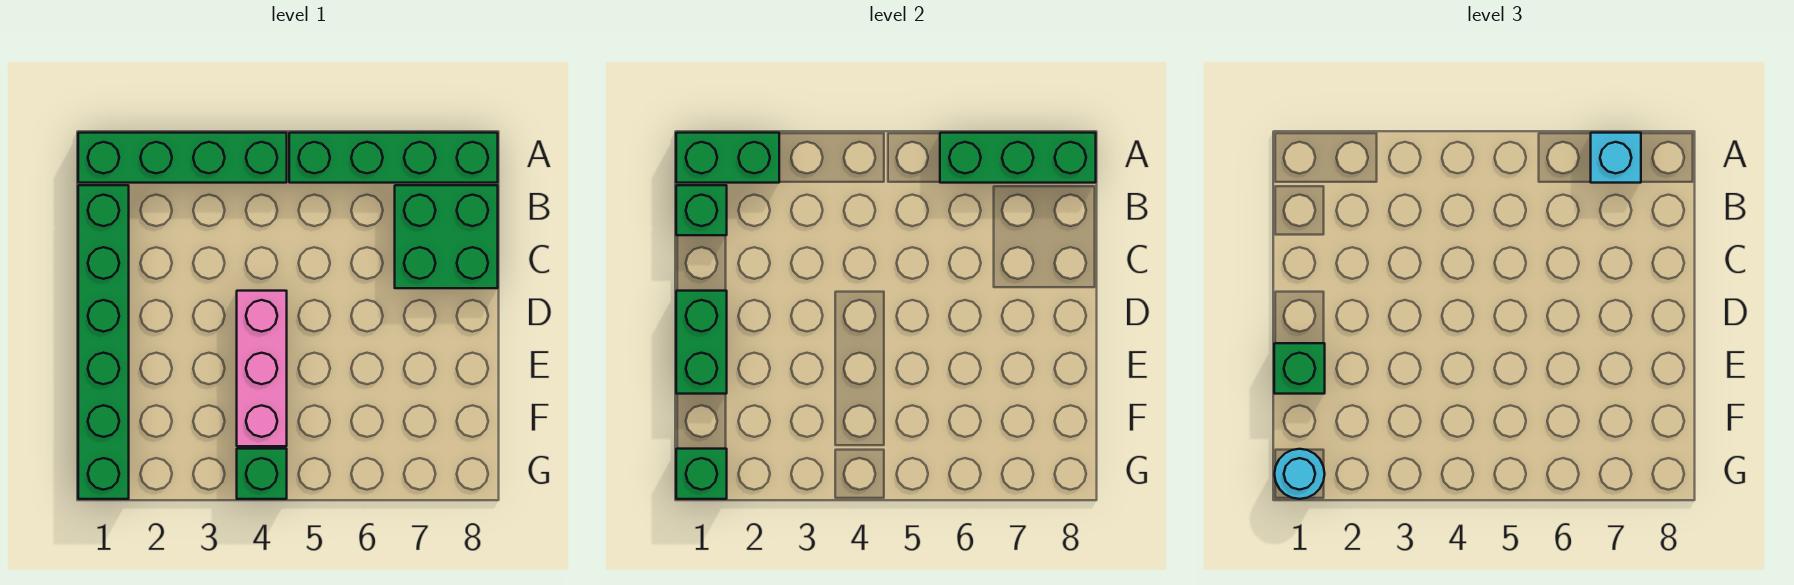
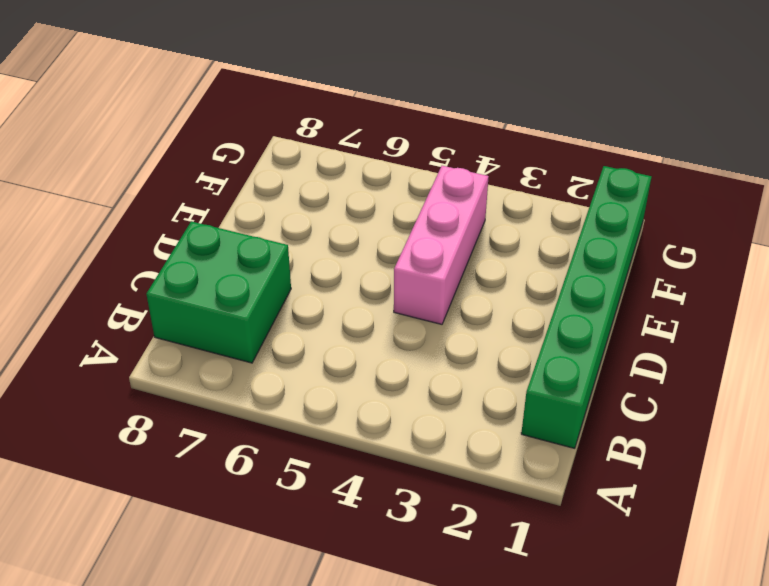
none -> green brick A1:A4 level 1
none -> green brick A5:A8 level 1
none -> green brick G4 level 1

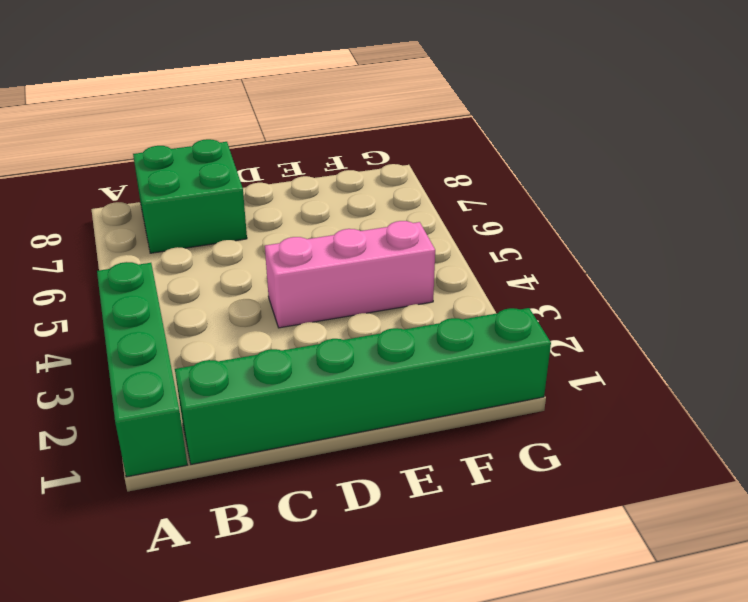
none -> green brick A5:A8 level 1
none -> green brick G4 level 1
none -> green brick A1:A2 level 2

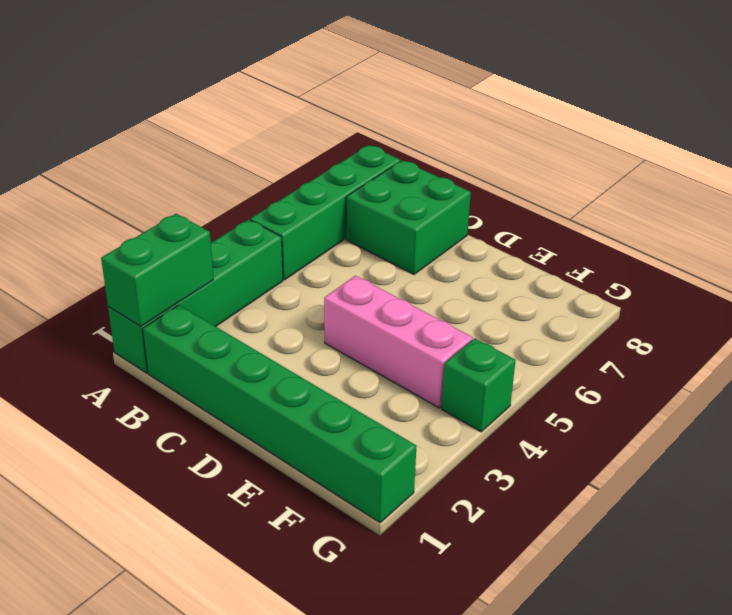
none -> green brick A6:A8 level 2
none -> green brick B1 level 2
none -> green brick D1:E1 level 2

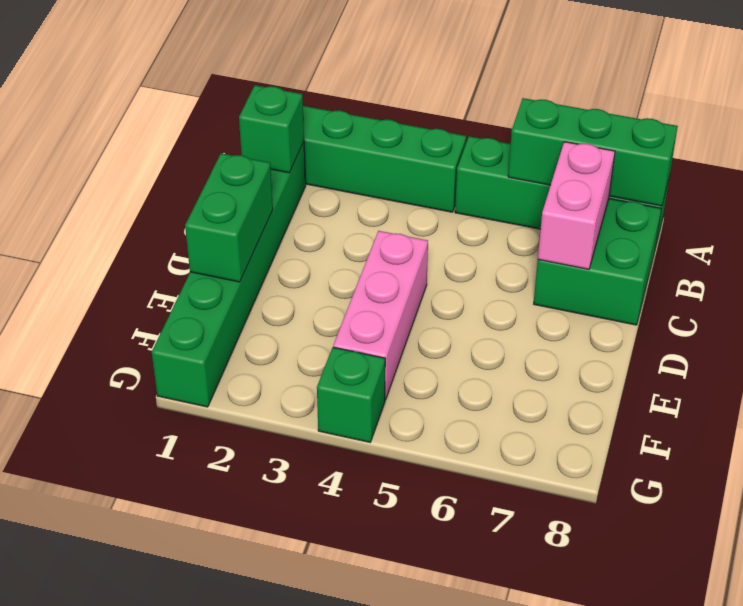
pink brick B7:C7 level 2 -> none
none -> green brick A1:A2 level 2
none -> green brick G1 level 2
none -> cyan brick A7 level 3

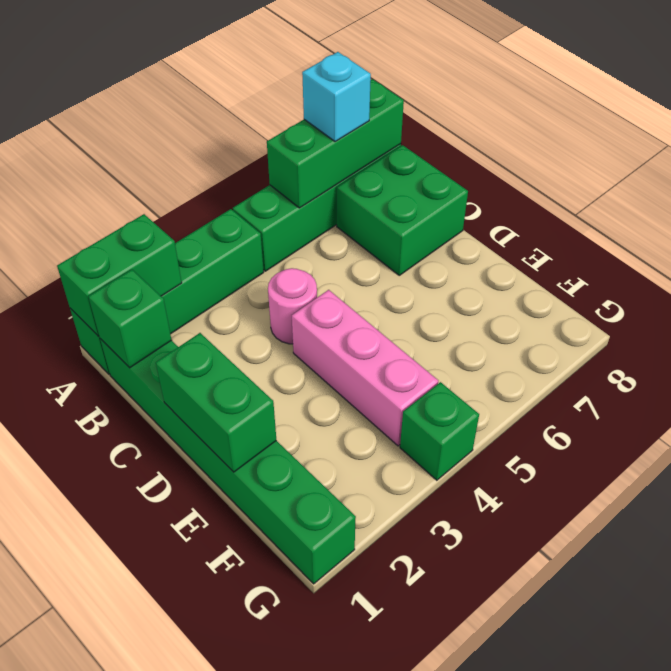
pink round brick C4 level 1 -> none
none -> green brick G1 level 2
none -> green brick E1 level 3
none -> cyan round brick G1 level 3

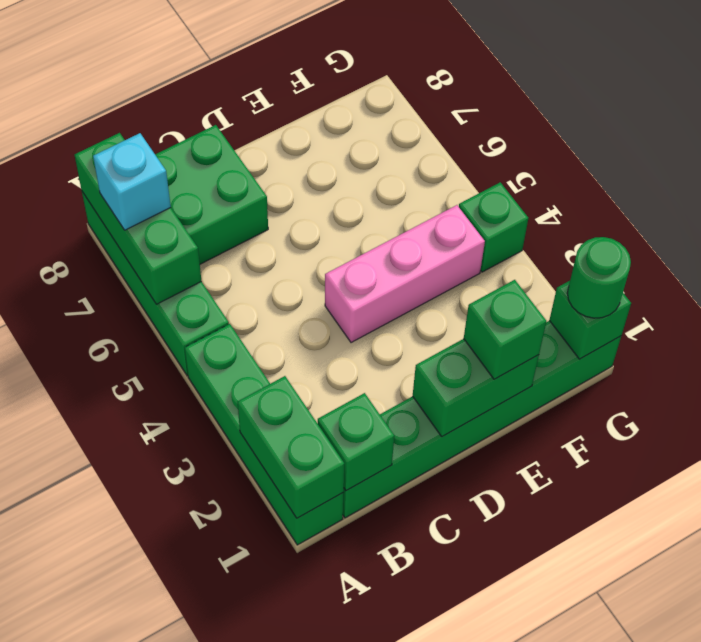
green round brick G1 level 3 -> cyan round brick G1 level 3

